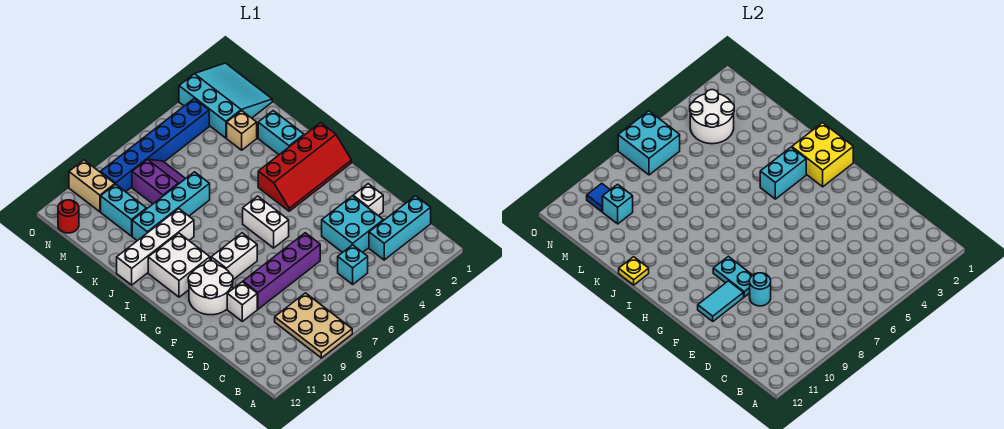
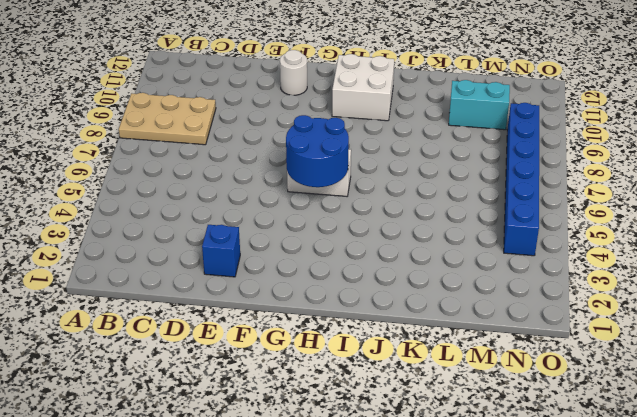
blue brick E2 level 1 -> white brick E2 level 1
white round brick F11 level 1 -> white round brick F10:G11 level 1
blue round brick G5:H6 level 2 -> none
none -> cyan brick C1:C3 level 1
none -> cyan brick C5 level 1
none -> cyan brick D3:E4 level 1
none -> purple brick E6:E9 level 1

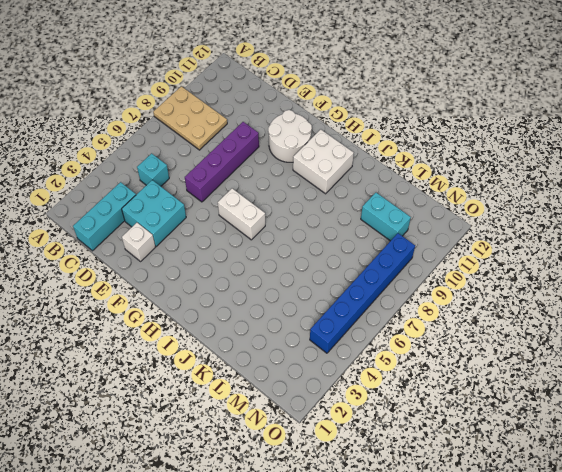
none -> white brick E10 level 1
none -> white brick G8:G9 level 1
none -> red slope H1:I4 level 1 top I
none -> cyan brick J2:K2 level 1

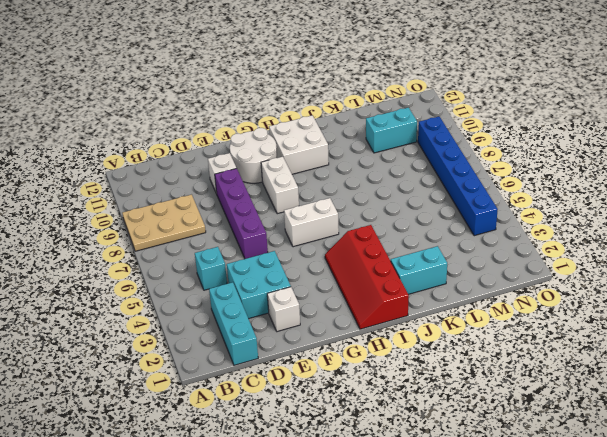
none -> white brick J9:J12 level 1
none -> cyan brick K7:K10 level 1
none -> tan brick L3 level 1
none -> purple slope L7:M8 level 1 top 8

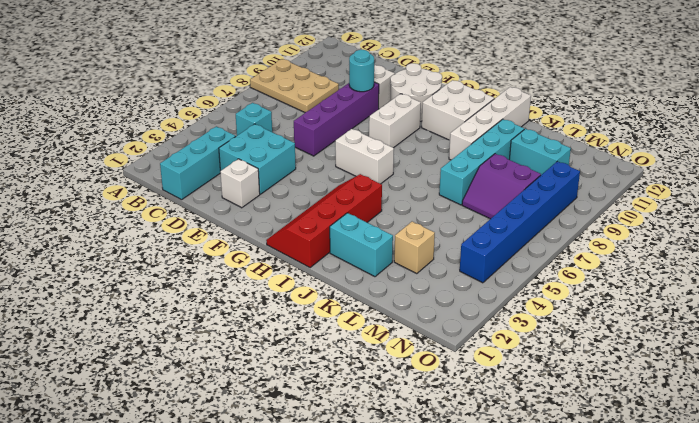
none -> cyan slope M1:O3 level 1 top 3
none -> tan brick N10:O10 level 1
none -> red round brick N12 level 1
none -> cyan plate F9:G9 level 2

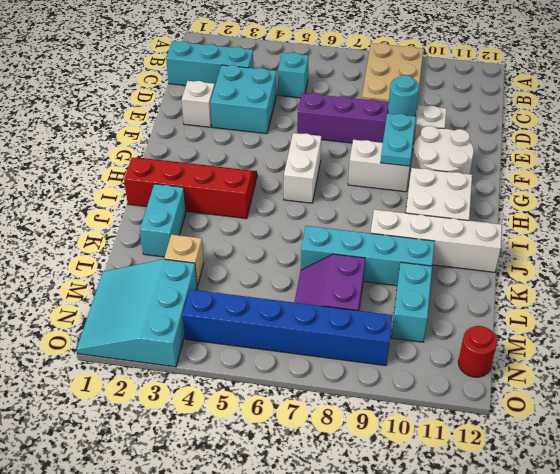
none -> tan brick N10:O10 level 1
none -> cyan tile F10:F11 level 2
none -> yellow brick H1:I2 level 2
none -> cyan brick I3:I4 level 2

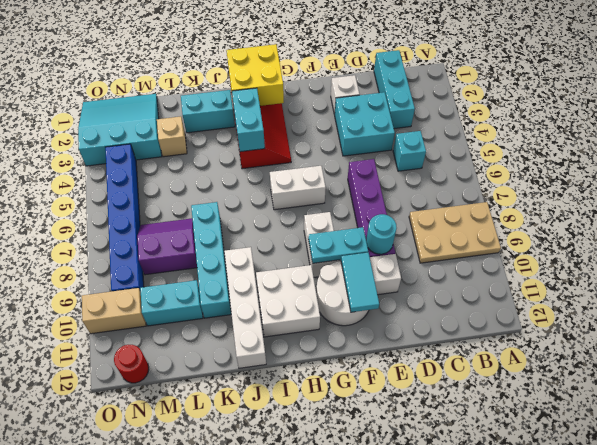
none -> yellow plate J12 level 2
none -> white round brick M3:N4 level 2
none -> cyan brick M10 level 2
none -> cyan brick N6:O7 level 2

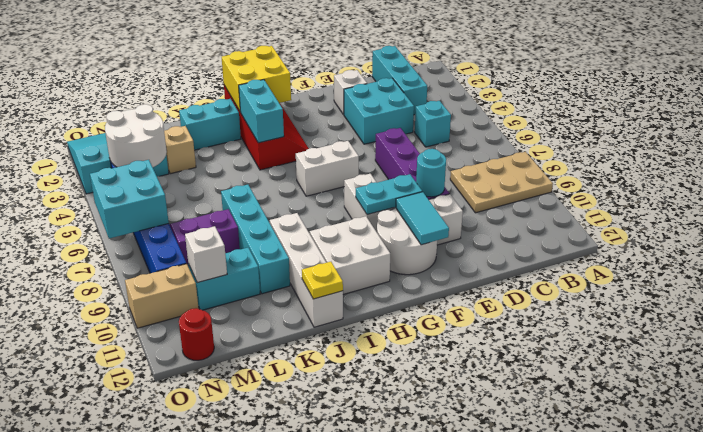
white brick M10 level 2 -> cyan brick M10 level 2
none -> blue tile N10 level 2

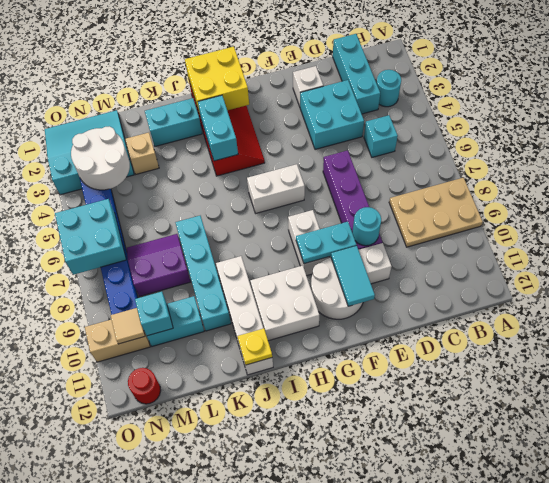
cyan round brick B3 level 1 -> none
tan tile N10 level 2 -> blue tile N10 level 2

